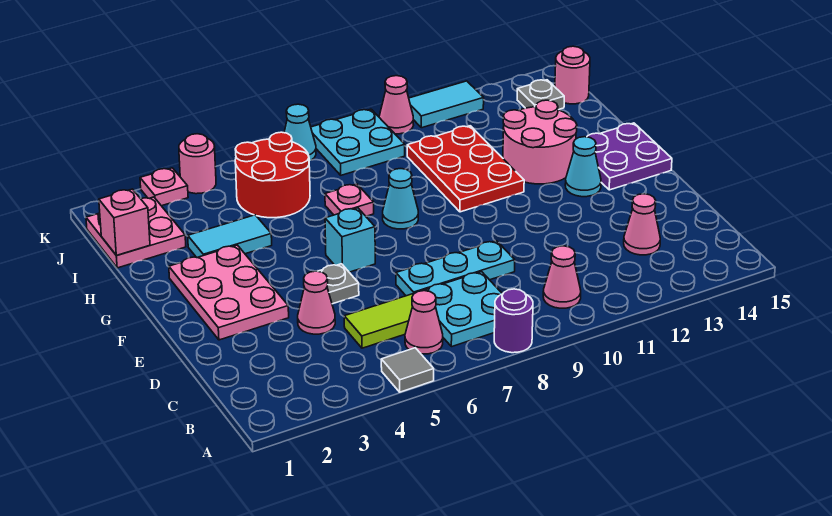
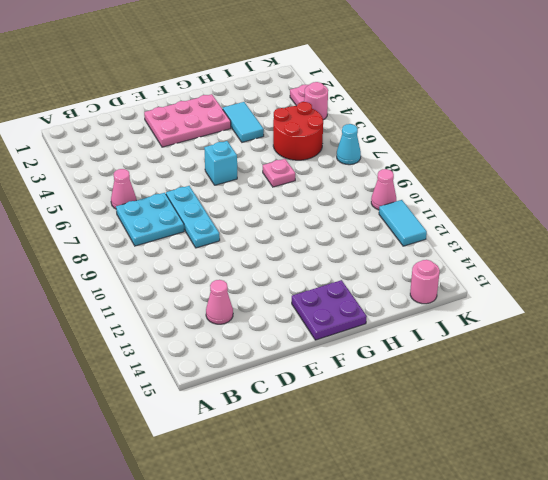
none -> grey tile A5 level 1
none -> purple round brick A8 level 1
none -> pink cone B10 level 1
none -> lime tile C5:C6 level 1

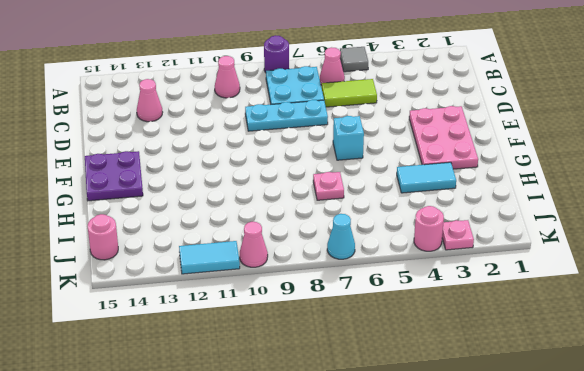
none -> pink cone D4 level 1
none -> grey plate E5 level 1
none -> cyan cone F13 level 1
none -> cyan cone G8 level 1

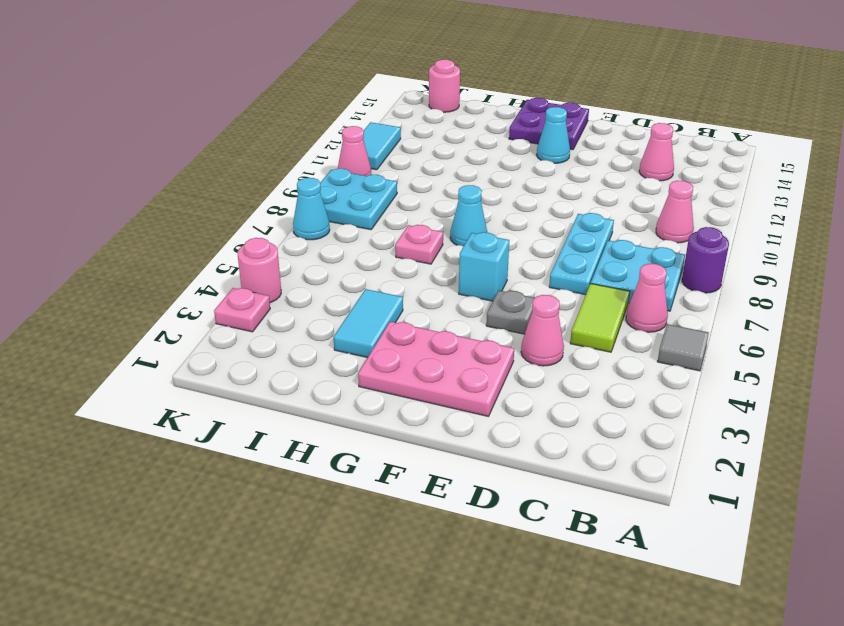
none -> red plate G10:I11 level 1
none -> pink round brick G12:H13 level 1
none -> pink plate I1:J2 level 1
none -> red round brick I5:J6 level 1

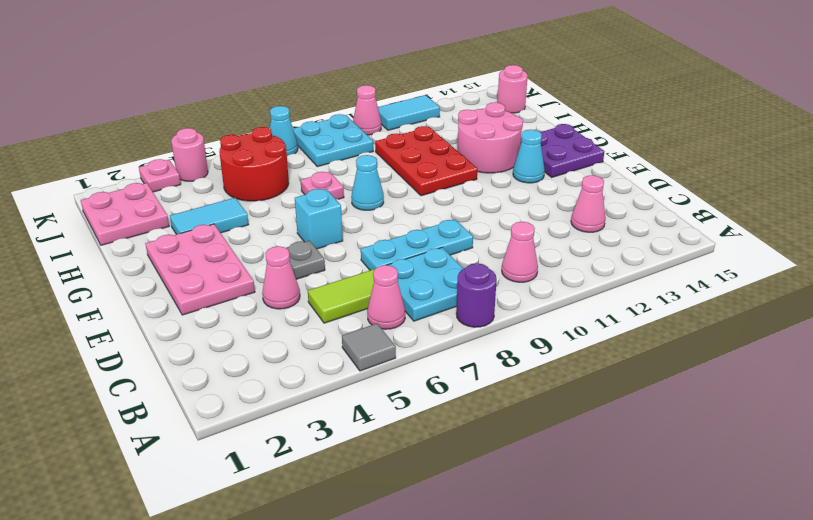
none -> grey plate J14 level 1
none -> pink brick I1 level 2

